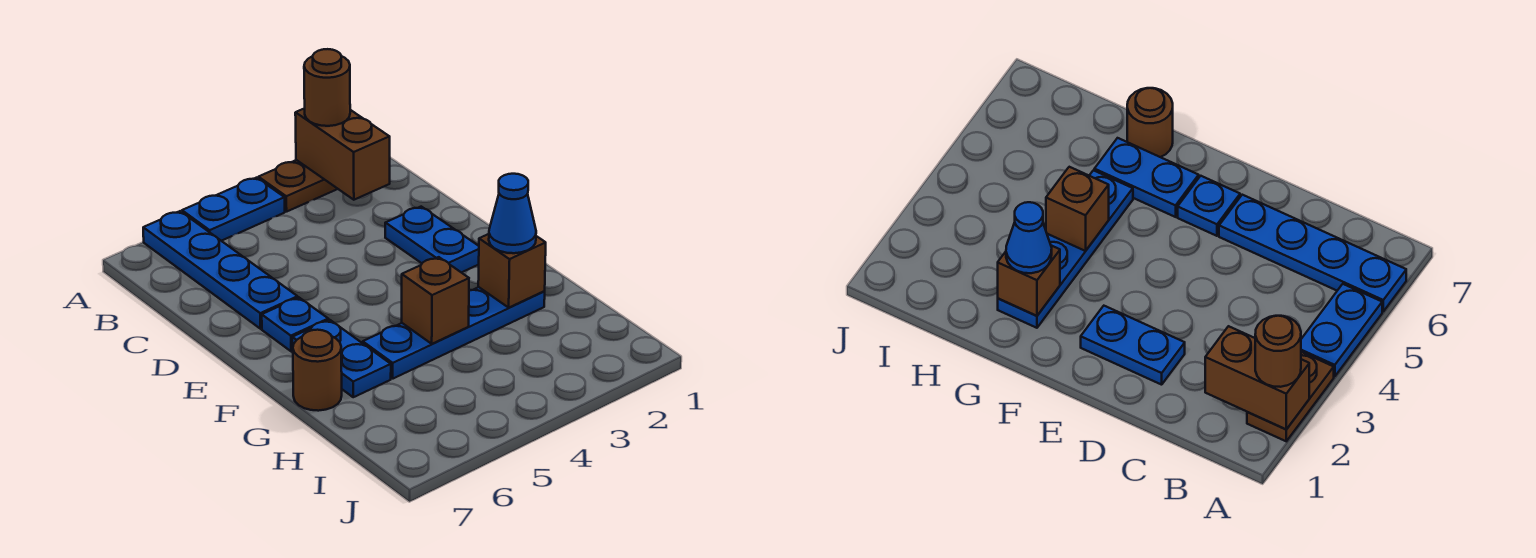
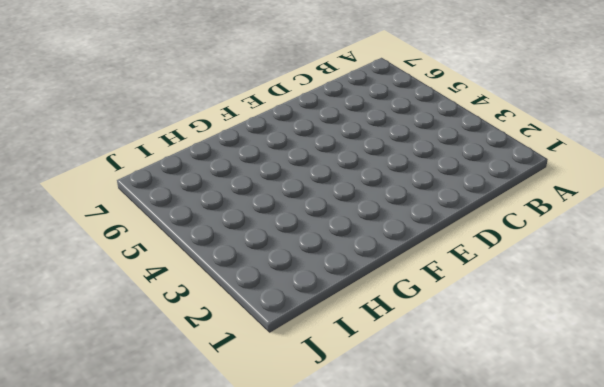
none -> brown plate A2:A3 level 1
none -> blue plate A4:A5 level 1
none -> blue plate A6:D6 level 1

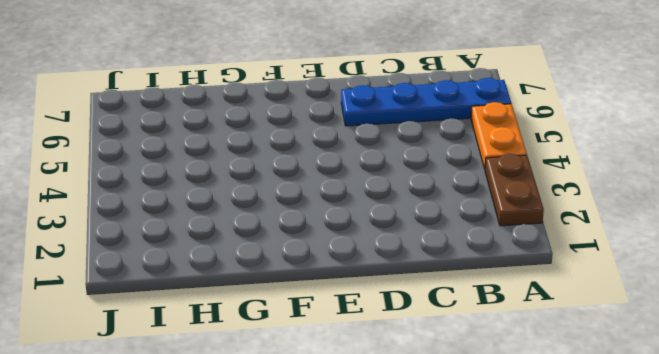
orange plate A4:A5 level 1 -> blue plate A4:A5 level 1
none -> blue plate D2:E2 level 1
none -> blue plate E6 level 1
none -> blue plate F6:G6 level 1

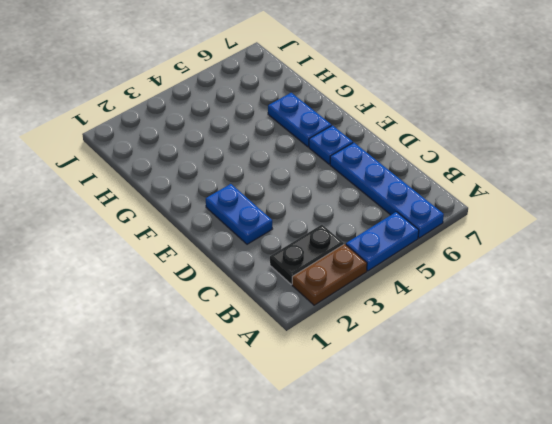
black plate B2:B3 level 1 -> none
none -> blue plate G2:G5 level 1
none -> brown round brick G7 level 1
none -> brown brick A2:B2 level 2

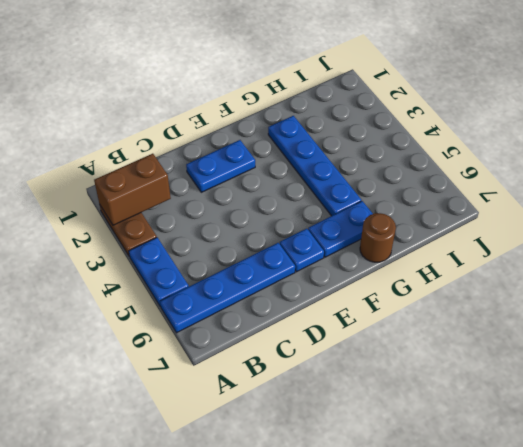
none -> brown brick G2 level 2
none -> brown brick G4 level 2
none -> brown round brick A2 level 3

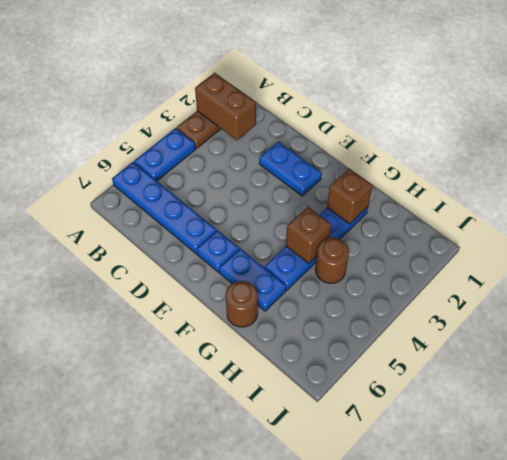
brown round brick H4 level 1 -> brown round brick A2 level 3
none -> blue cone G2 level 3

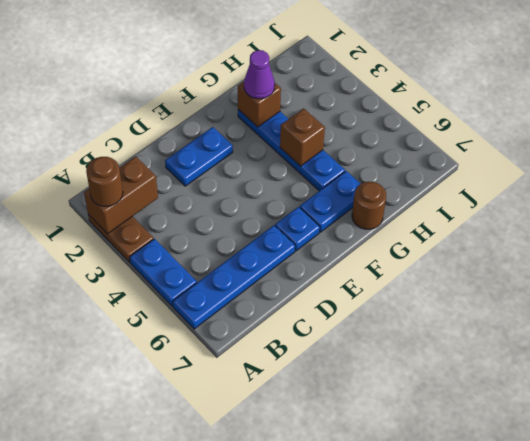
purple cone G2 level 3 -> blue cone G2 level 3

